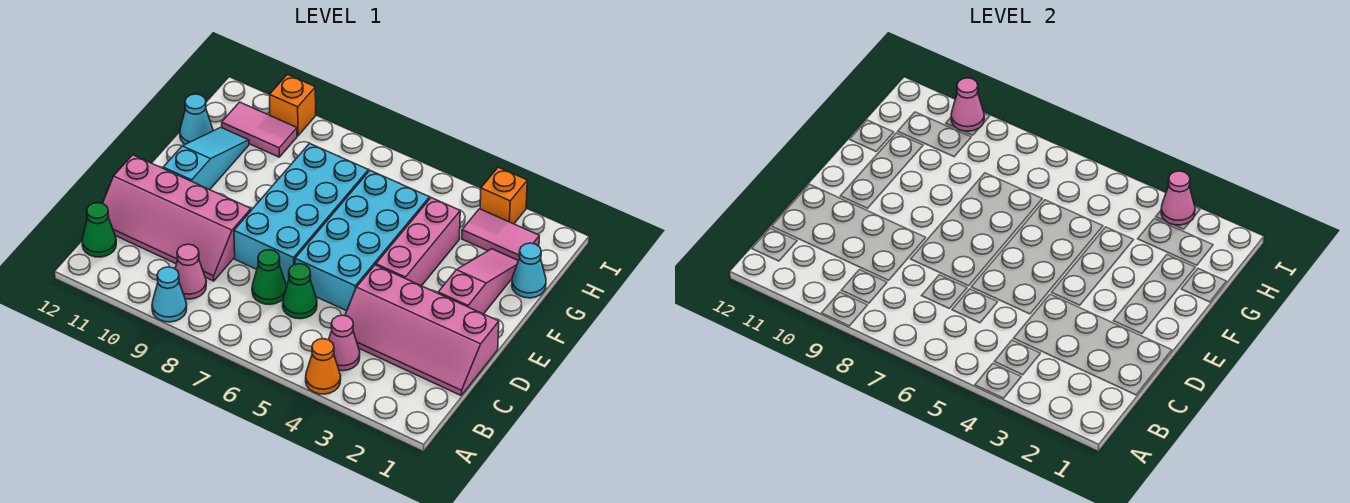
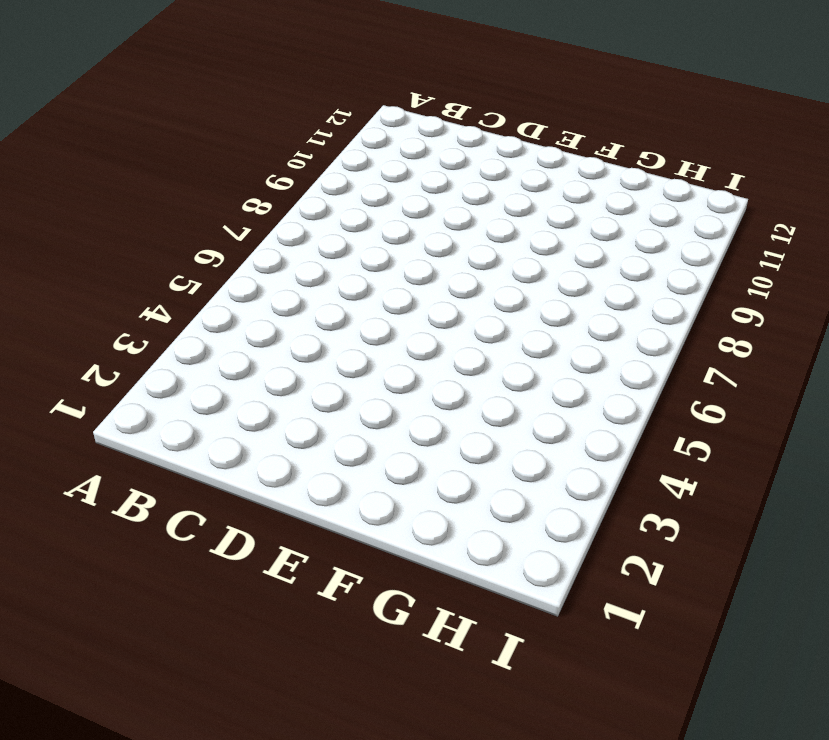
none -> orange cone A4 level 1
none -> cyan cone A9 level 1
none -> pink cone B4 level 1

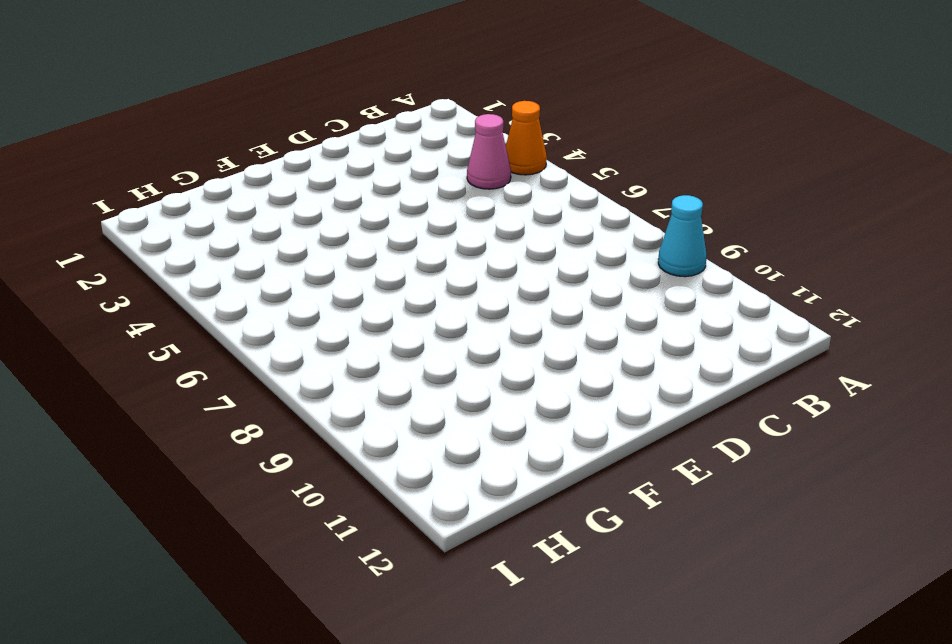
none -> pink cone B9 level 1
none -> green cone B12 level 1
none -> pink slope C1:D4 level 1 top D

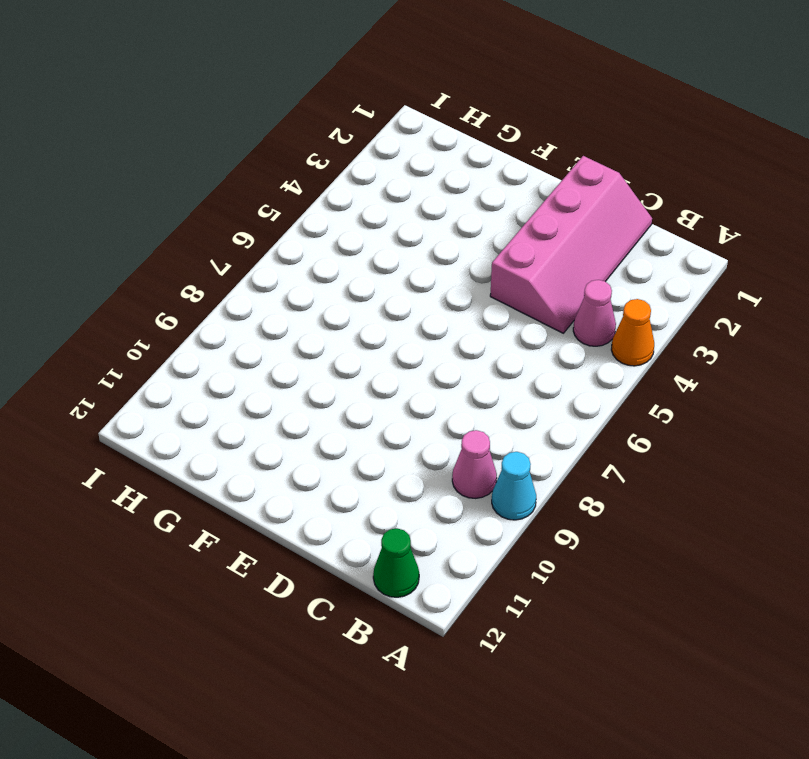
none -> green cone C6 level 1
none -> green cone C7 level 1
none -> pink slope C9:D12 level 1 top D

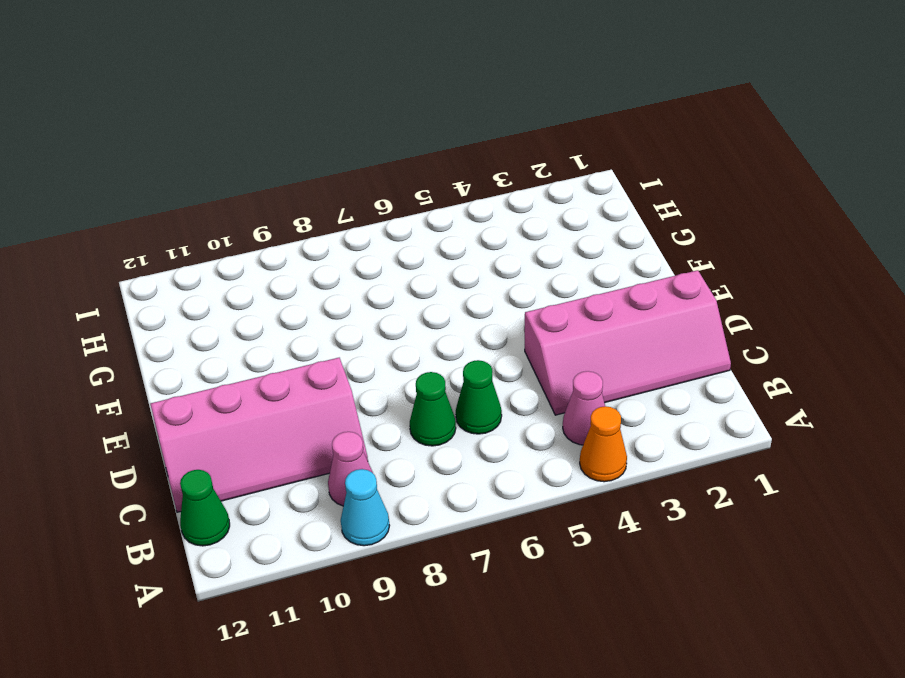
none -> cyan brick D5:G6 level 1
none -> cyan brick D7:G8 level 1
none -> pink slope E2:G2 level 1 top E

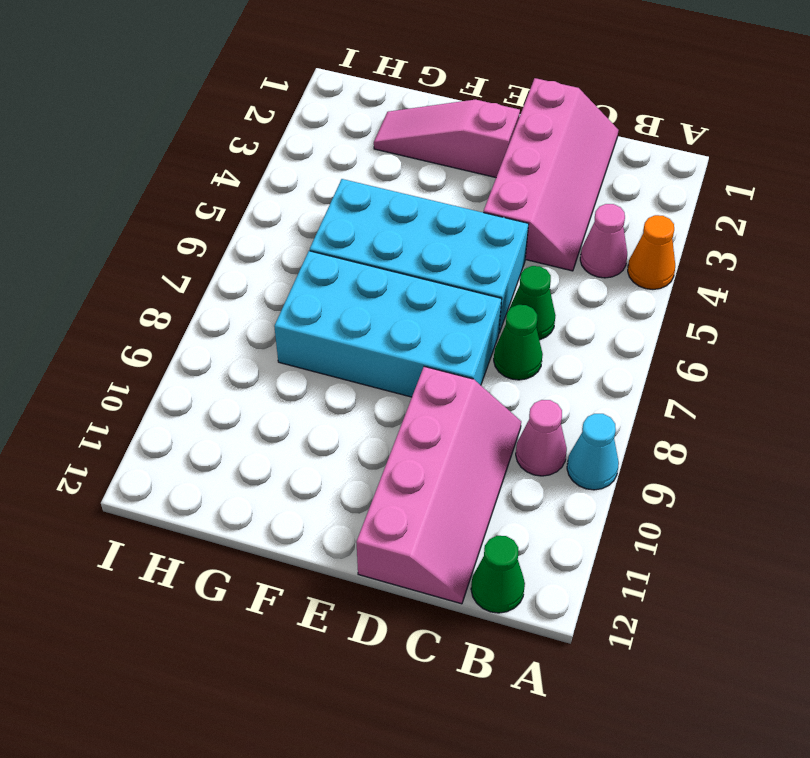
none -> pink brick E4:G4 level 1
none -> cyan slope E11:G11 level 1 top E
none -> cyan cone G1 level 1

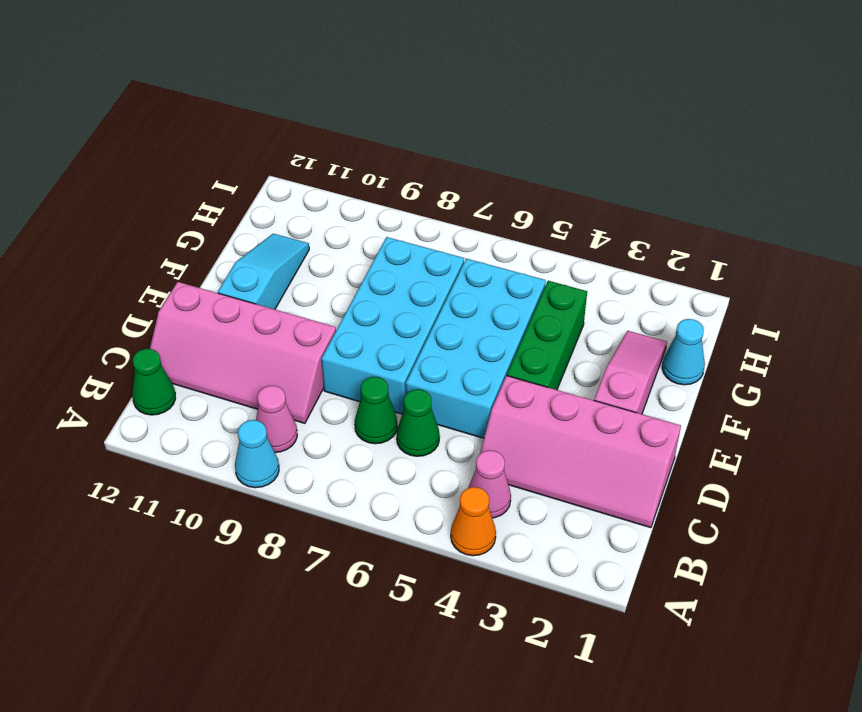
green brick E4:G4 level 1 -> pink brick E4:G4 level 1
none -> cyan cone G12 level 1
none -> pink tile H2:H3 level 1
none -> pink tile H10:H11 level 1

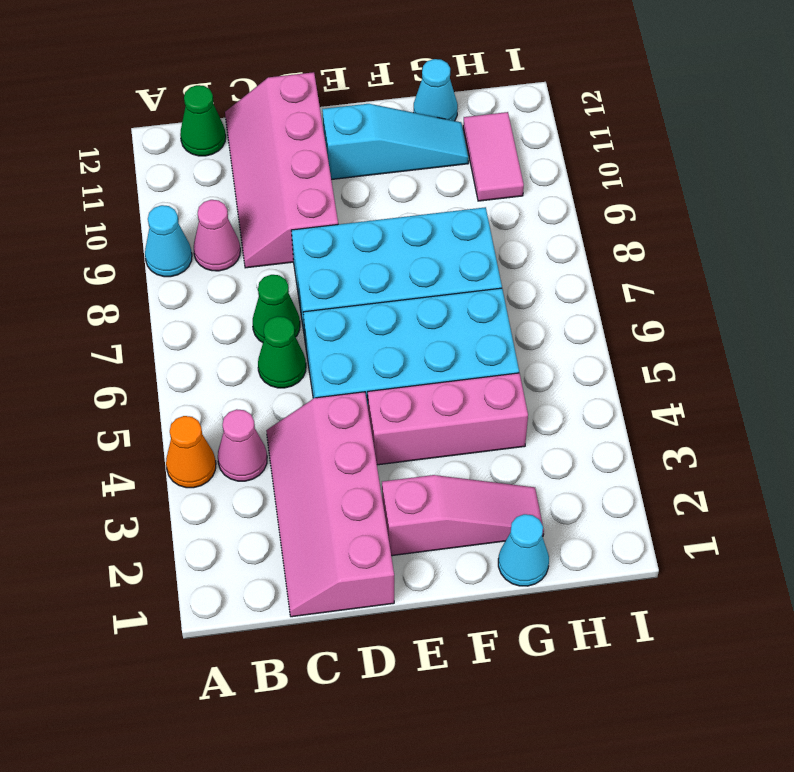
none -> pink tile H2:H3 level 1
none -> orange brick I3 level 1
none -> orange brick I10 level 1

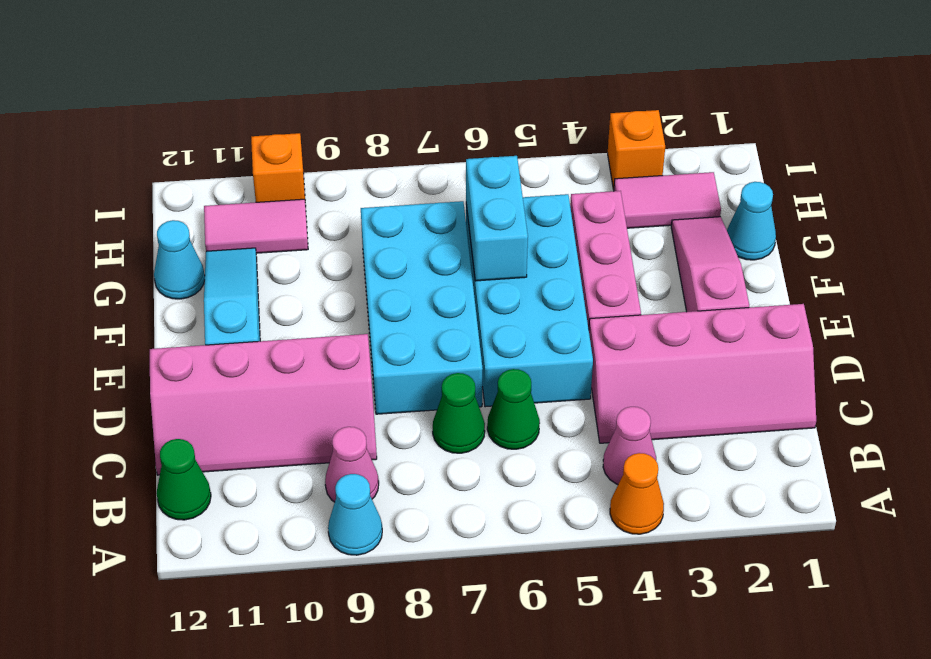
cyan brick F6:G6 level 2 -> none
none -> pink cone I3 level 2
none -> pink cone I10 level 2

